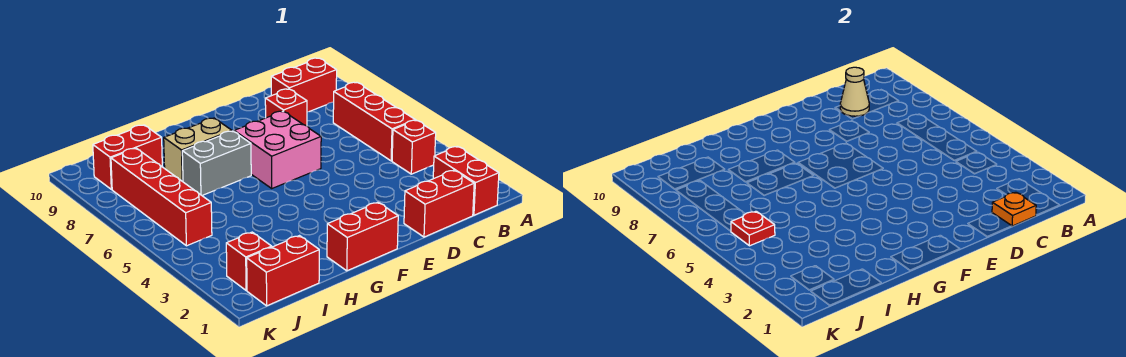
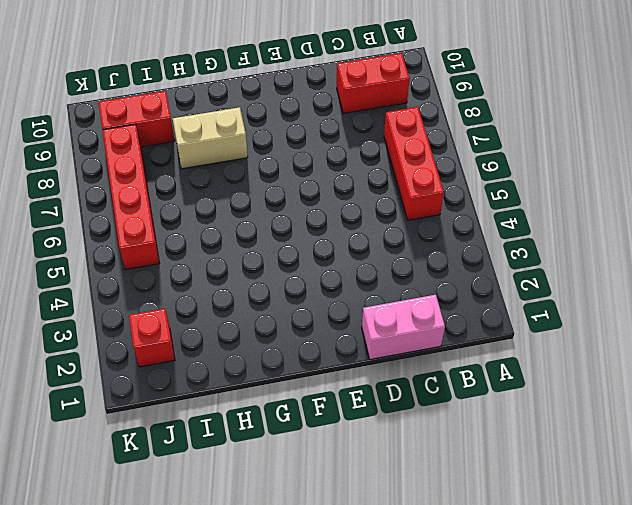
pink brick C1:D1 level 1 -> red brick C1:D1 level 1
none -> red brick B1:B2 level 1
none -> red brick B4 level 1
none -> red brick D8 level 1

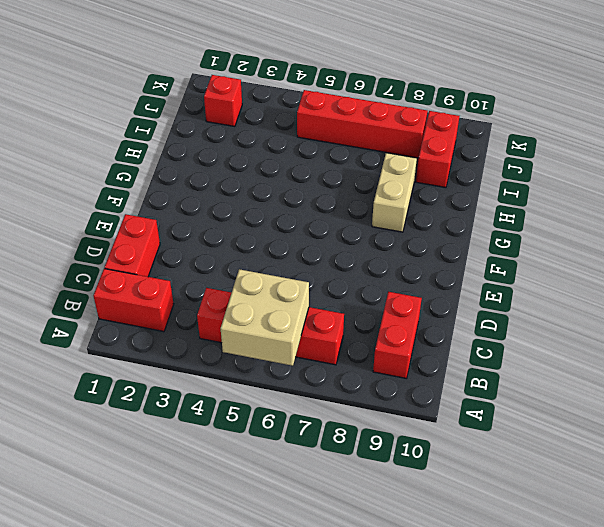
tan brick A5:B6 level 2 -> none
none -> red brick D8 level 1
none -> pink brick E6:F7 level 1
none -> red brick F1:G1 level 1

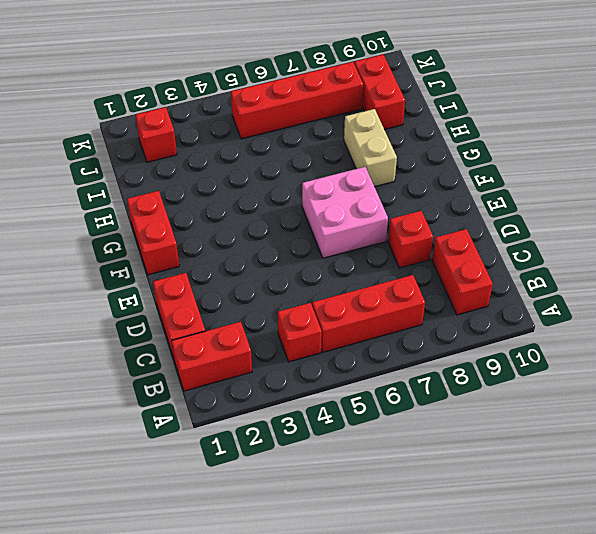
none -> grey brick G7:H7 level 1
none -> red brick I1:J1 level 1
none -> orange plate C1 level 2

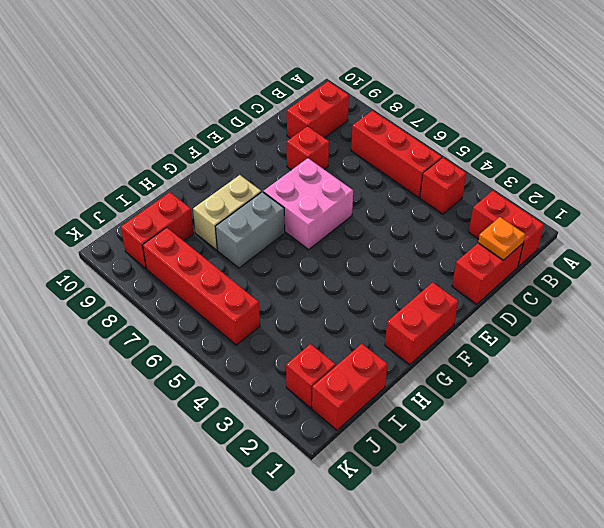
none -> tan cone C9 level 2
none -> red plate J5 level 2

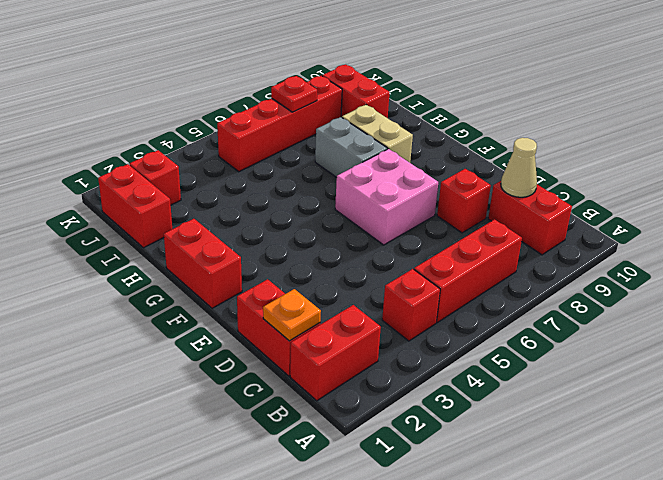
red plate J7 level 2 -> red plate J5 level 2

